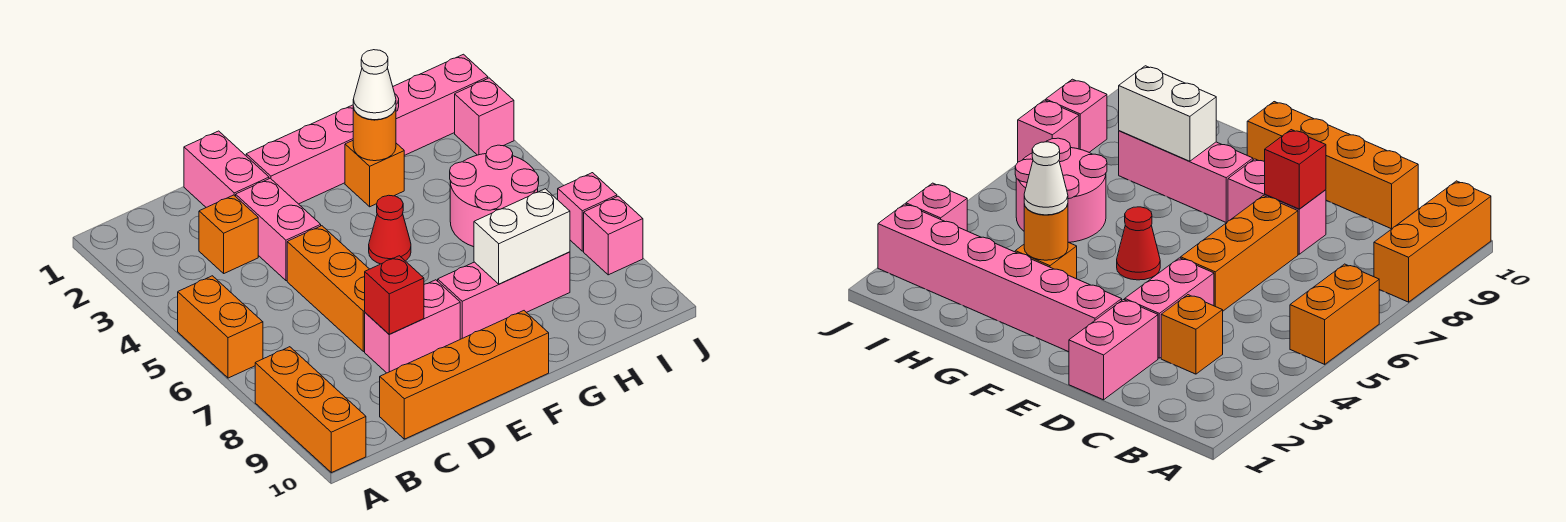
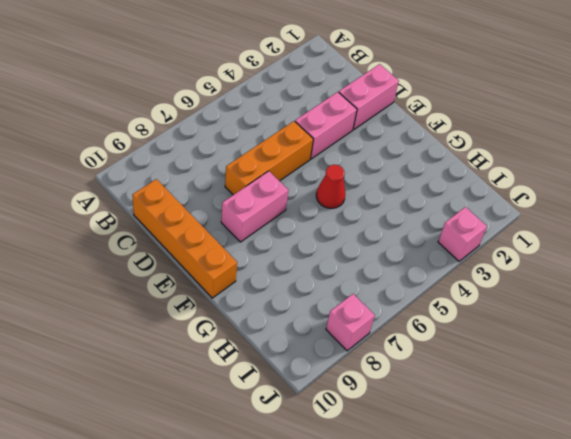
pink brick E7:E8 level 1 -> pink brick D8:E8 level 1
none -> orange brick A5:A6 level 1
none -> orange brick A8:A10 level 1
none -> orange brick C3 level 1

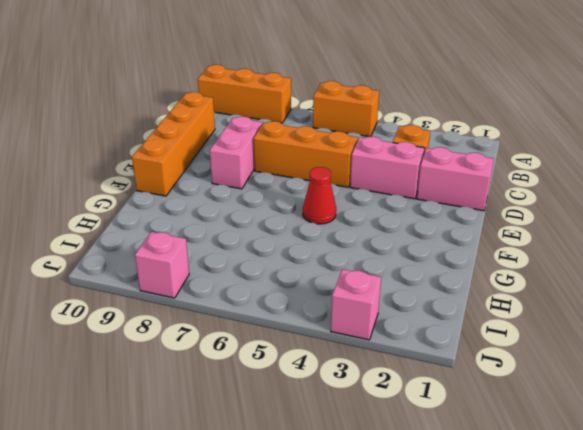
none -> pink brick E2:J2 level 1
none -> pink brick F8:H8 level 1
none -> orange brick G3 level 1

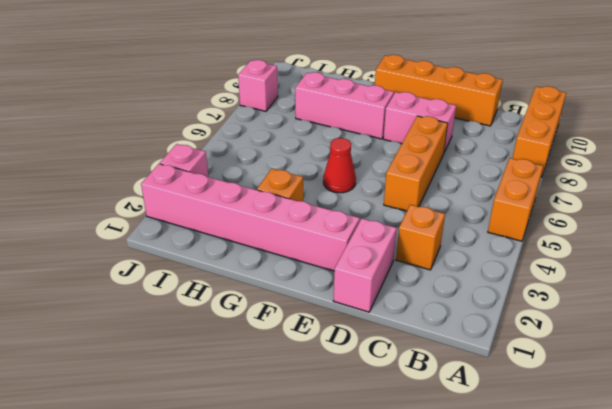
none -> pink brick D3:D4 level 1
none -> pink round brick H5:I6 level 1
none -> pink brick J7 level 1

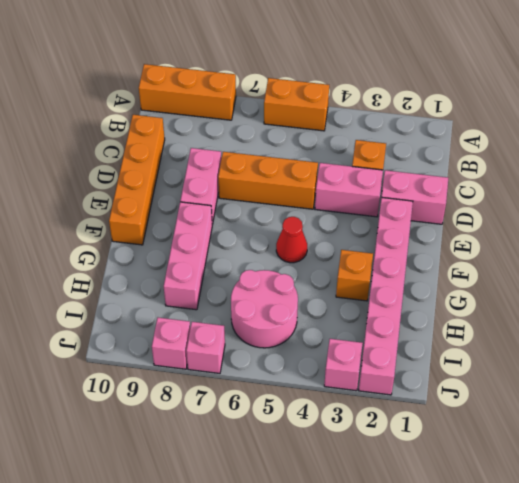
none -> red brick D8 level 2
none -> orange round brick G3 level 2
none -> white brick G8:H8 level 2

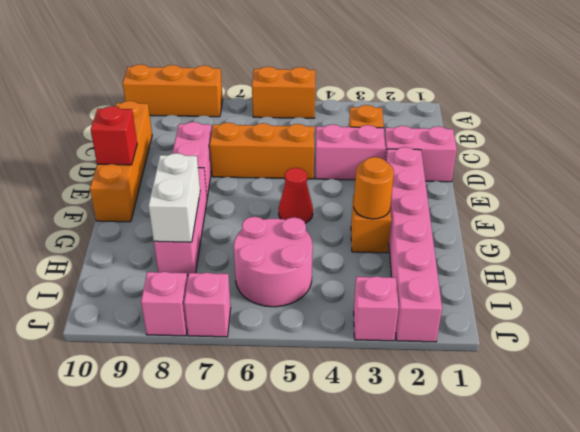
red brick E10 level 2 -> red brick D8 level 2
none -> white cone G3 level 3

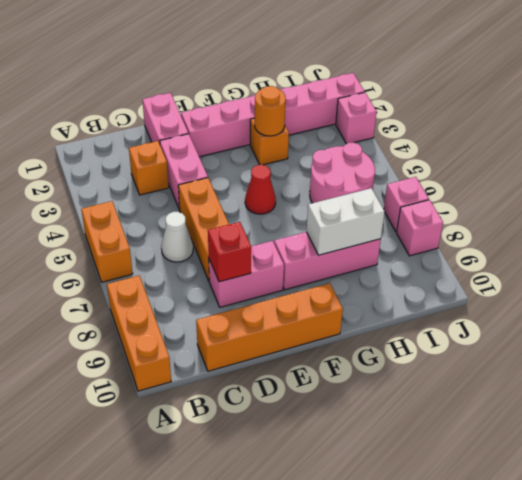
white cone C6 level 1 -> white cone G3 level 3

